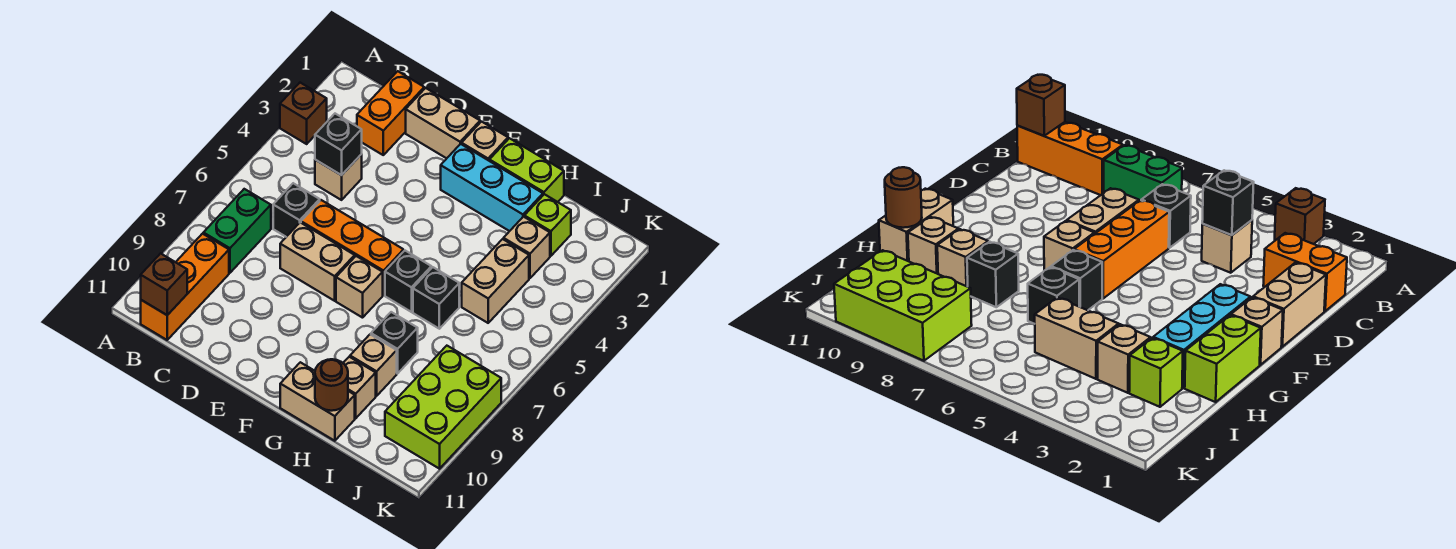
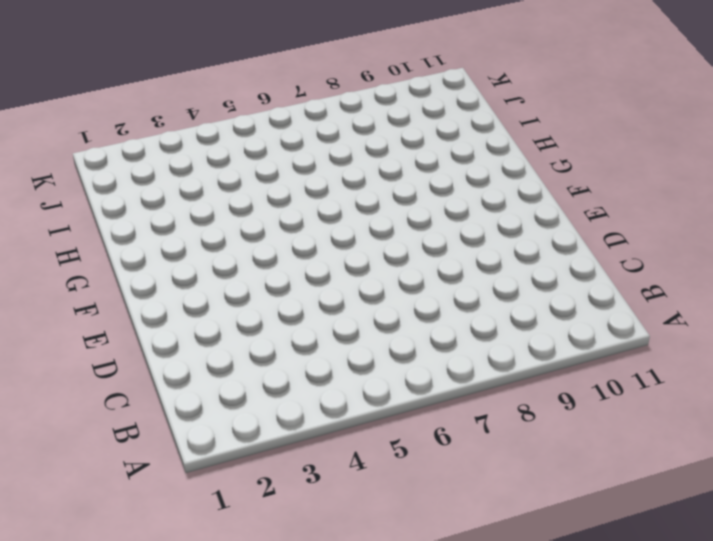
none -> brown brick A3 level 1
none -> green brick B7:B8 level 1
none -> orange brick B9:B11 level 1

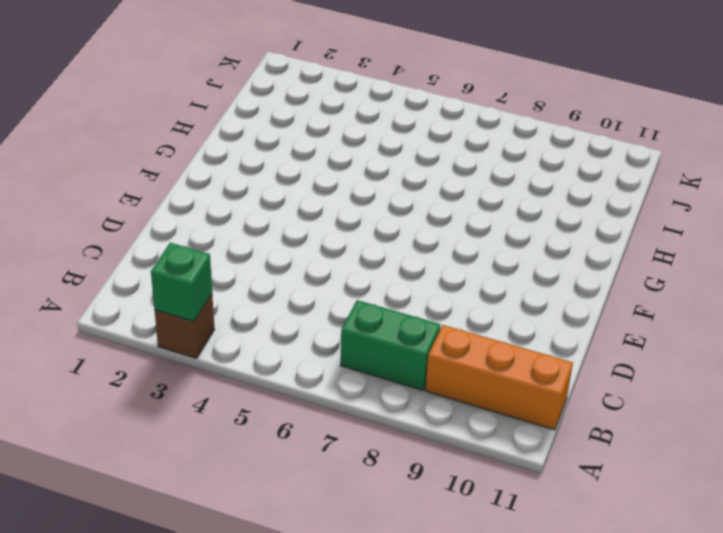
green brick A3 level 2 -> none
none -> orange brick C1:C2 level 1
none -> tan brick C4 level 1
none -> black brick C6 level 1

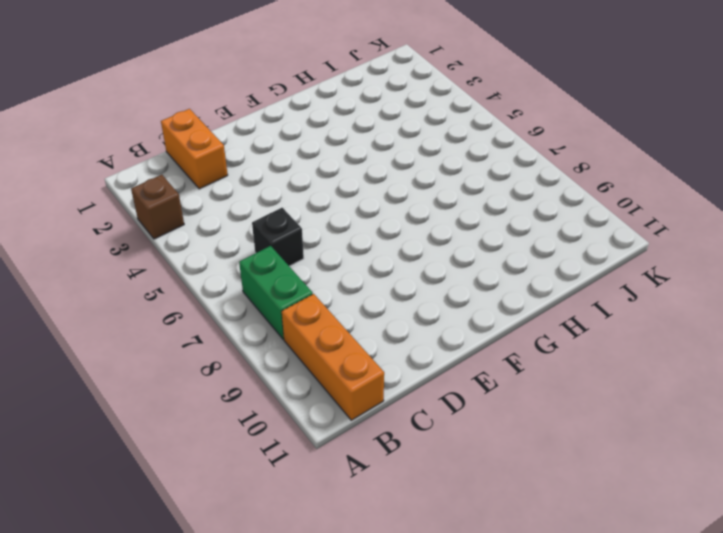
none -> tan brick C4 level 1
none -> tan brick D1:E1 level 1
none -> orange brick D6:F6 level 1

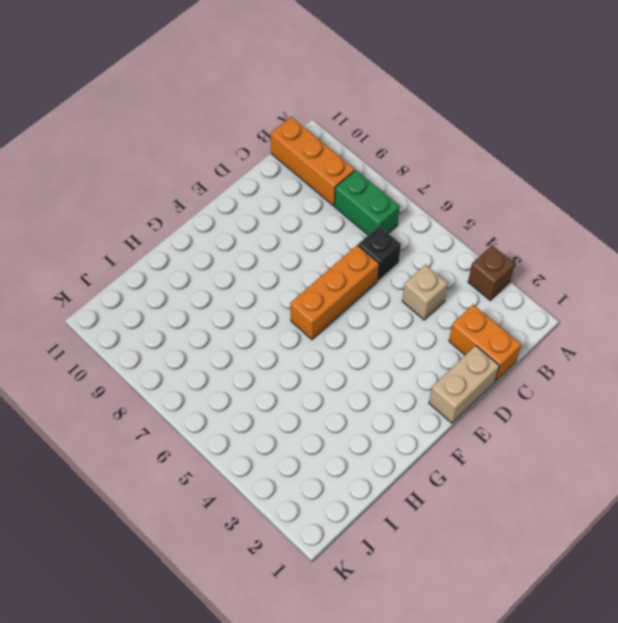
none -> tan brick D7:E7 level 1
none -> tan brick F1 level 1
none -> cyan brick F2:H2 level 1

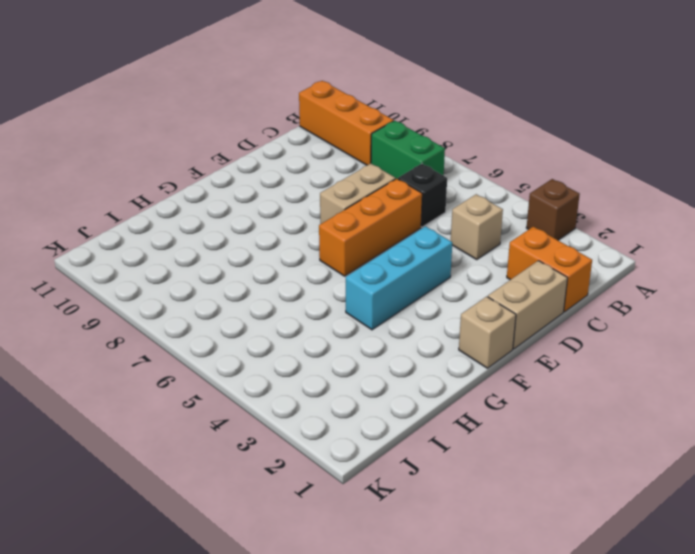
cyan brick E4:G4 level 1 -> cyan brick F2:H2 level 1
none -> tan brick F7 level 1
none -> lime brick G1:H1 level 1
none -> black brick G6 level 1

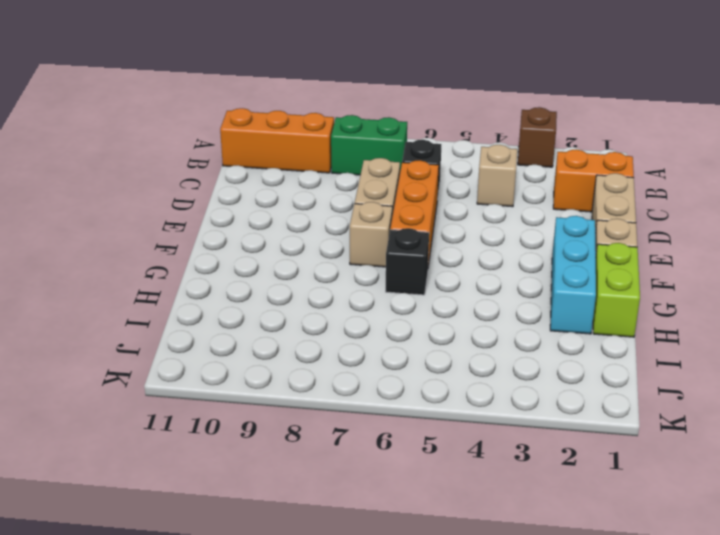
none -> tan brick G11:H11 level 1
none -> black brick H6 level 1
none -> black brick H8 level 1

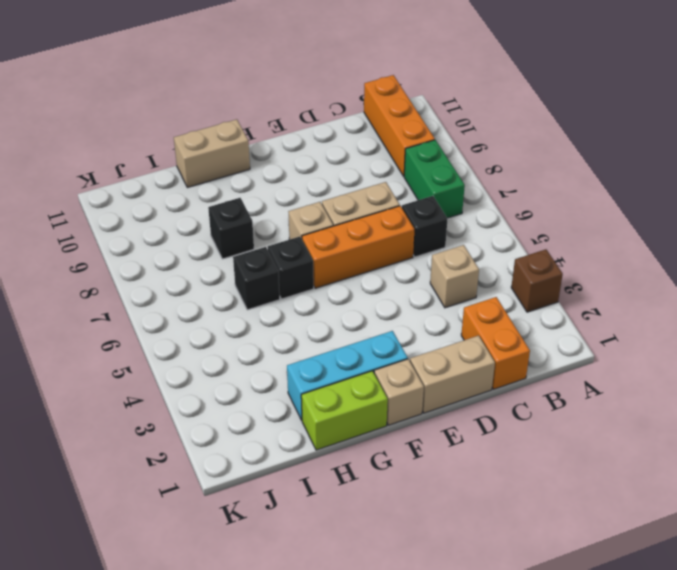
none -> tan brick H9 level 1
none -> tan brick H10 level 1
none -> lime brick I2 level 1

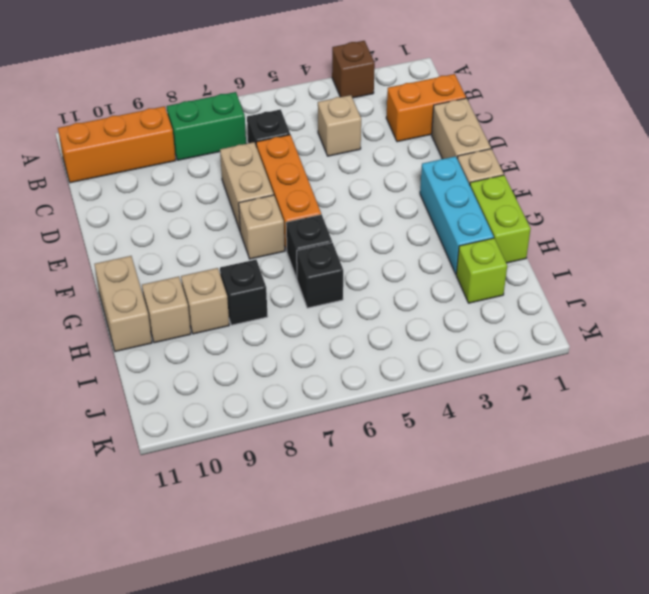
none -> tan brick I3 level 1
none -> tan brick I4:I5 level 1
none -> lime brick J8:K10 level 1

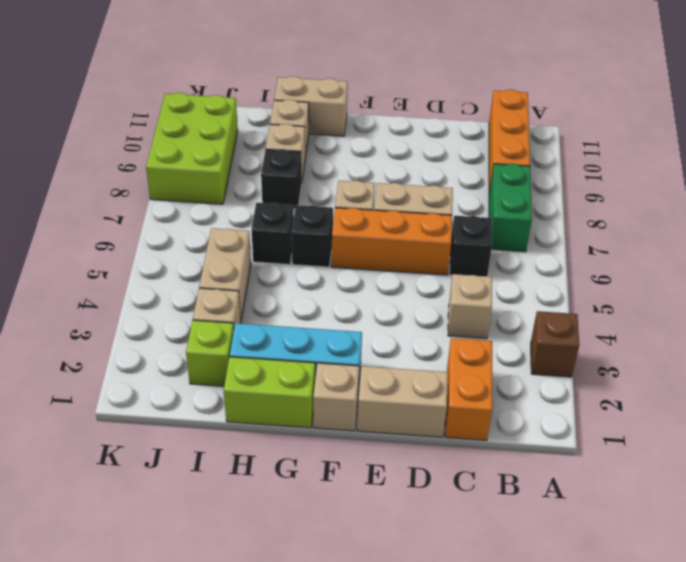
none -> brown brick B11 level 2
none -> black brick C4 level 2
none -> brown round brick H11 level 2

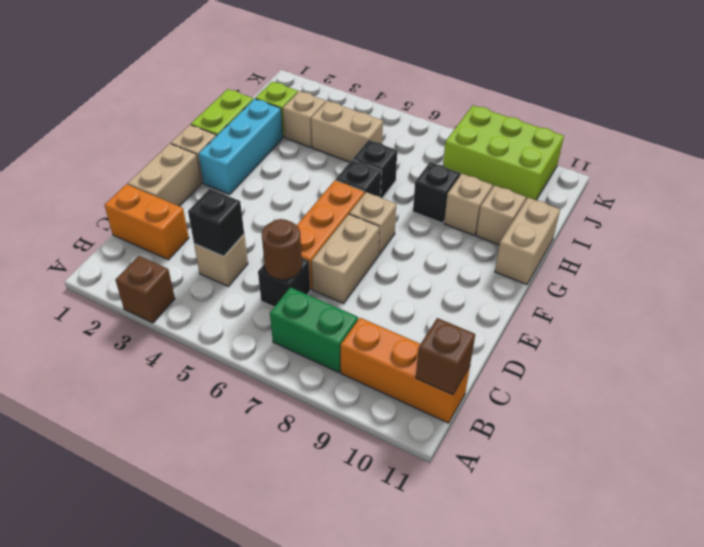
brown round brick C6 level 2 -> brown round brick H11 level 2

